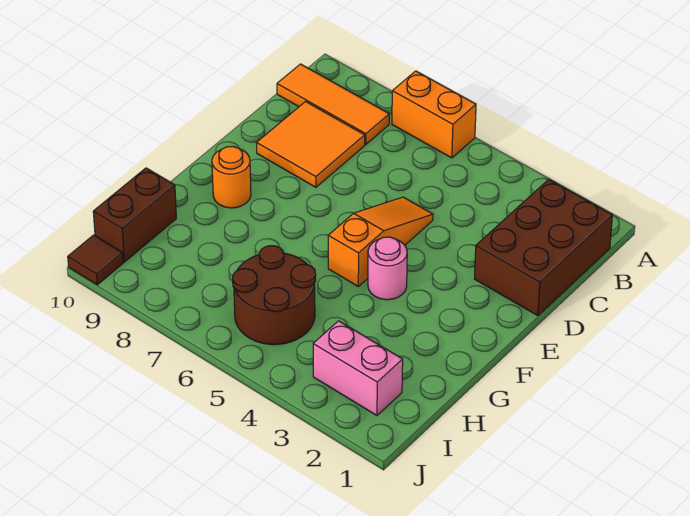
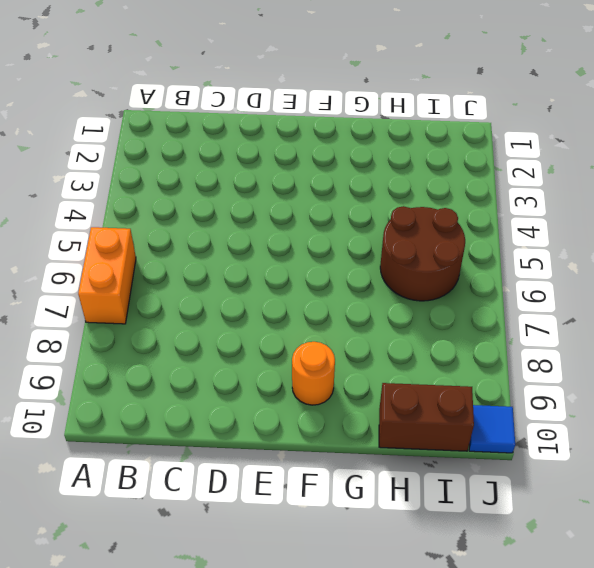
blue tile J10 level 1 -> brown tile J10 level 1
none -> brown brick B1:D2 level 1
none -> orange tile B8:B10 level 1

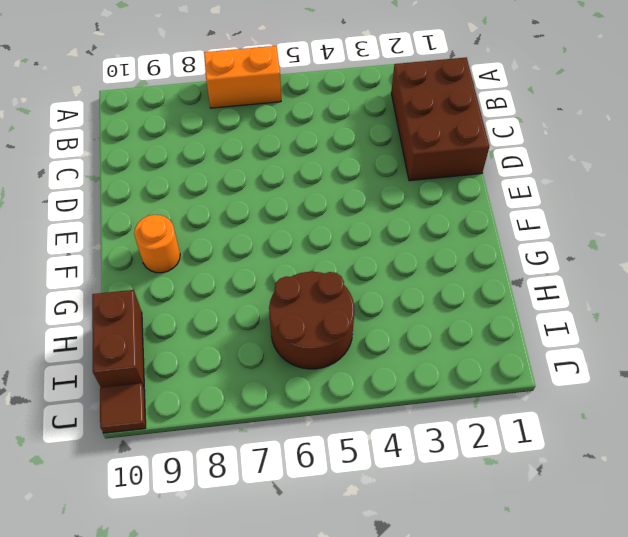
none -> orange tile B8:B10 level 1
none -> orange tile C8:D9 level 1

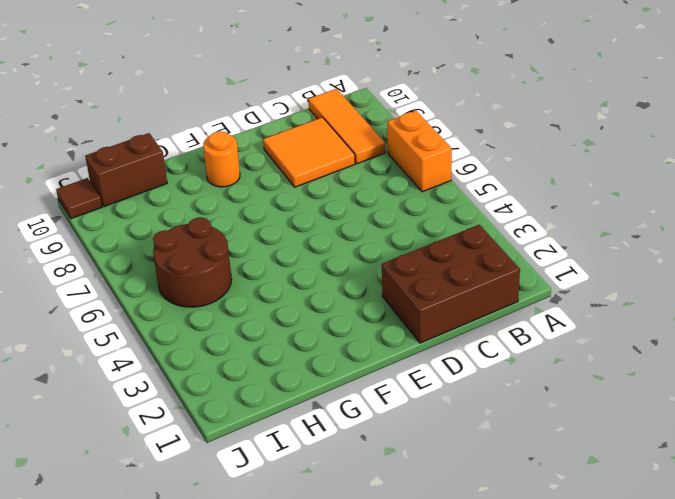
none -> orange slope D5:F5 level 1 top F
none -> pink round brick F4 level 1

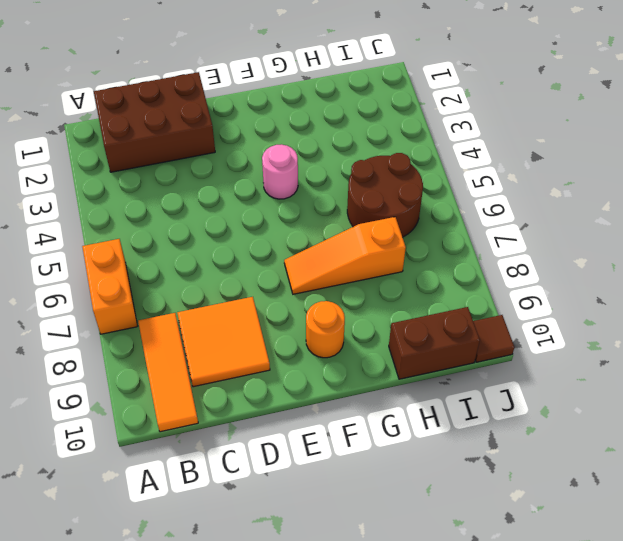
orange slope F7:H7 level 1 top H -> orange slope D5:F5 level 1 top F
none -> pink brick I2:I3 level 1

